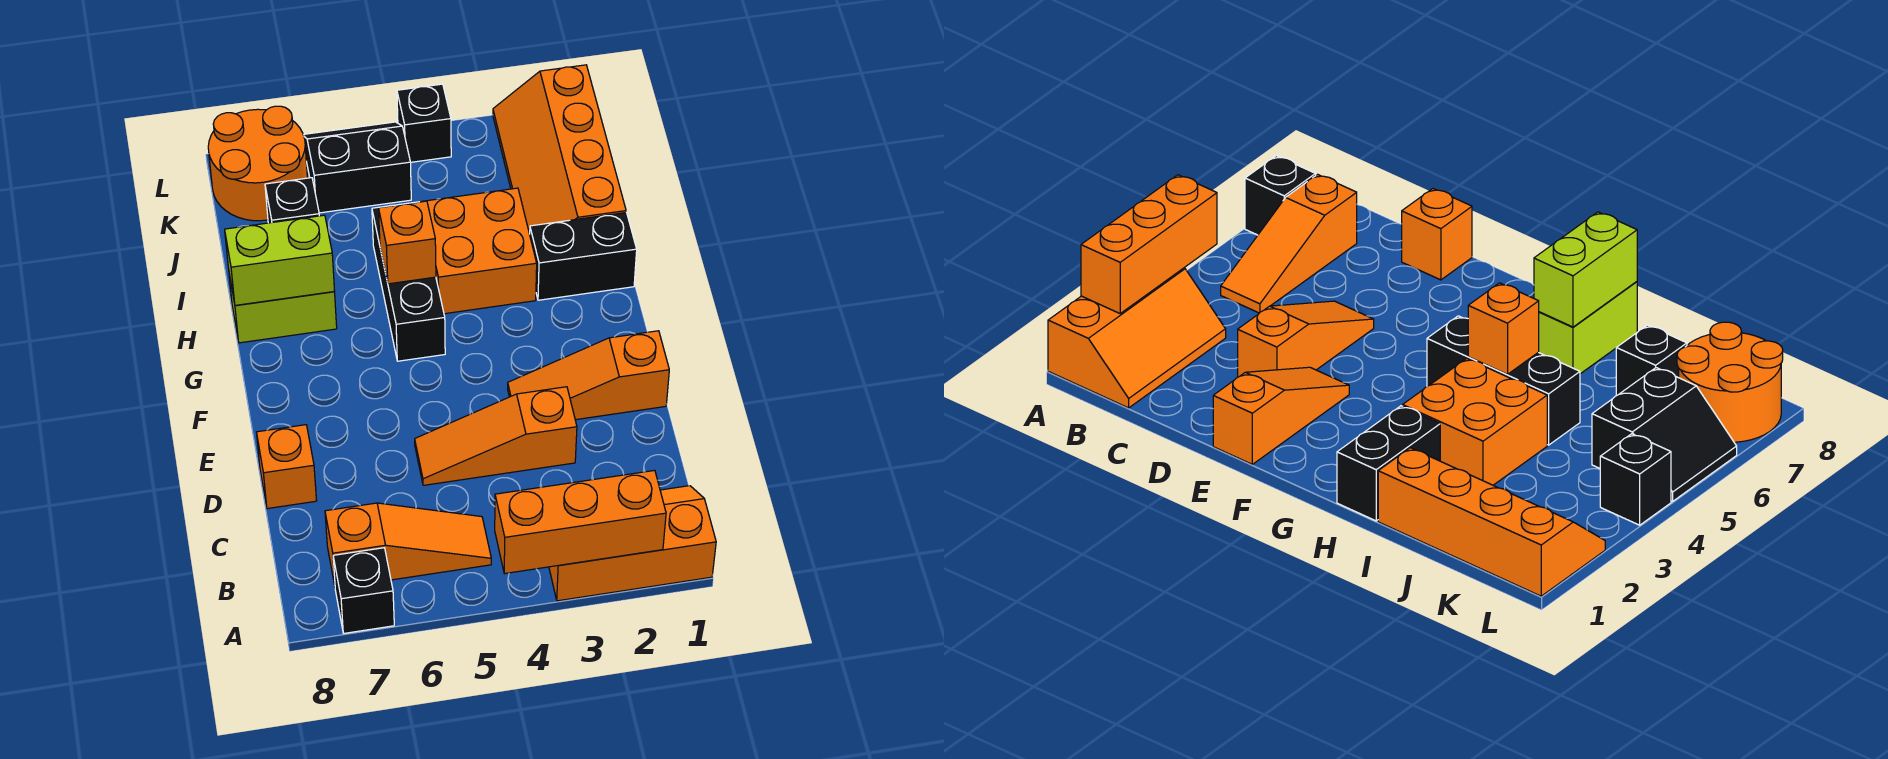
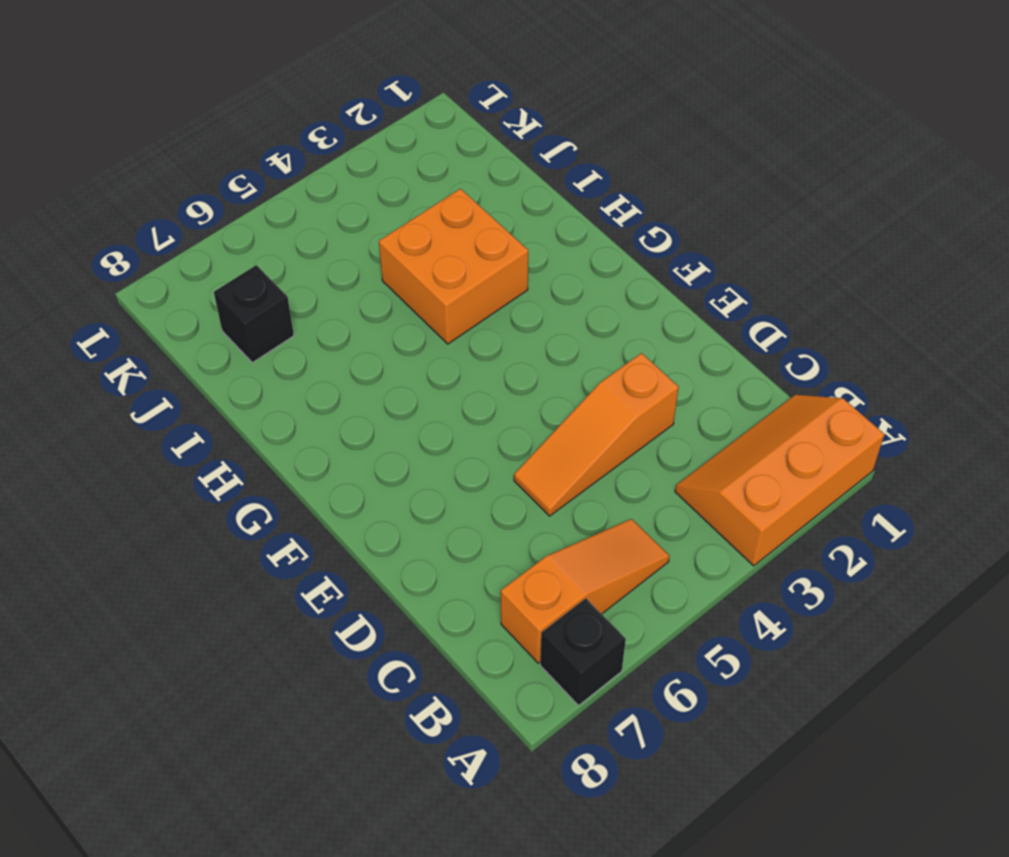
none -> orange brick D8 level 1
none -> orange slope E1:E3 level 1 top 1
none -> black brick G5:I5 level 1

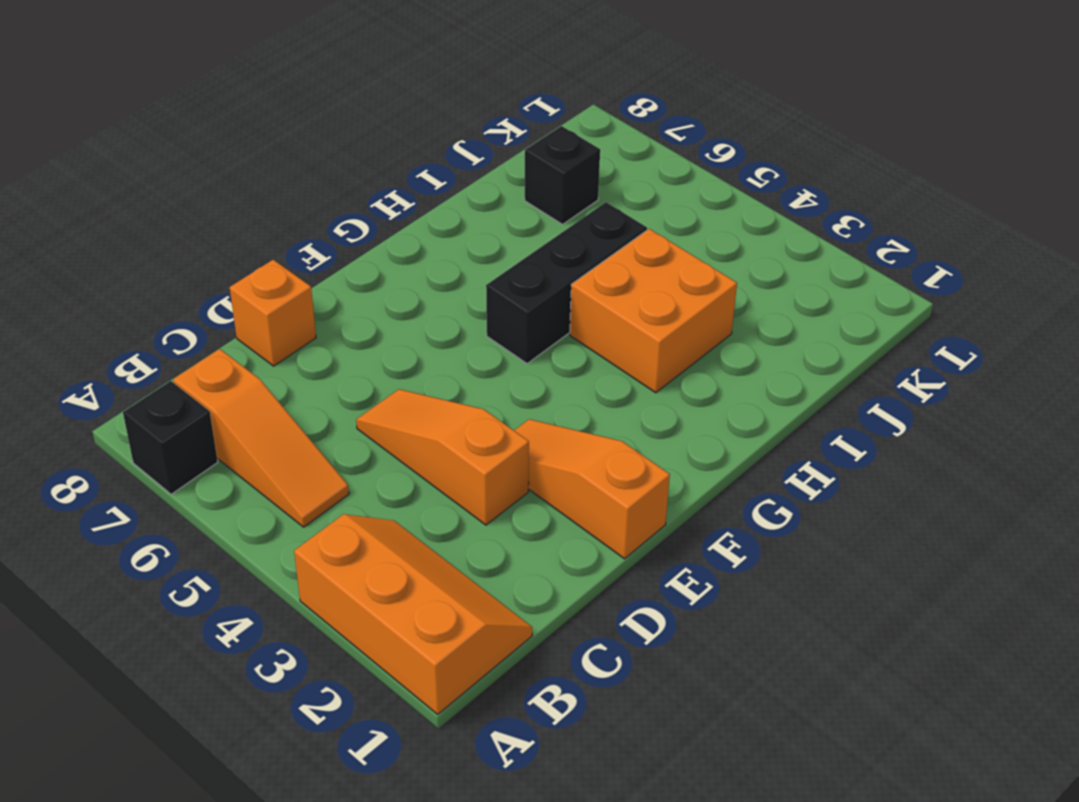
none -> black brick H1:H2 level 1
none -> lime brick H7:H8 level 1
none -> orange slope I1:L2 level 1 top 1

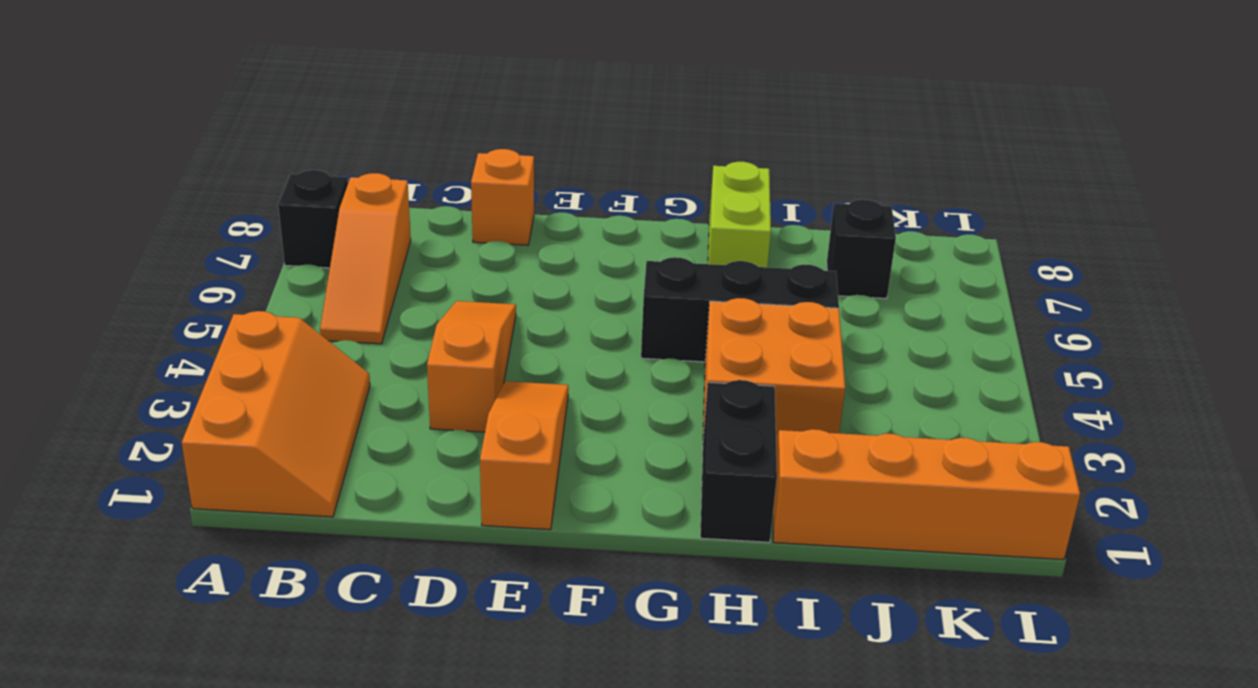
none -> black slope K5:L6 level 1 top K
none -> orange round brick K7:L8 level 1
none -> black brick L4 level 1

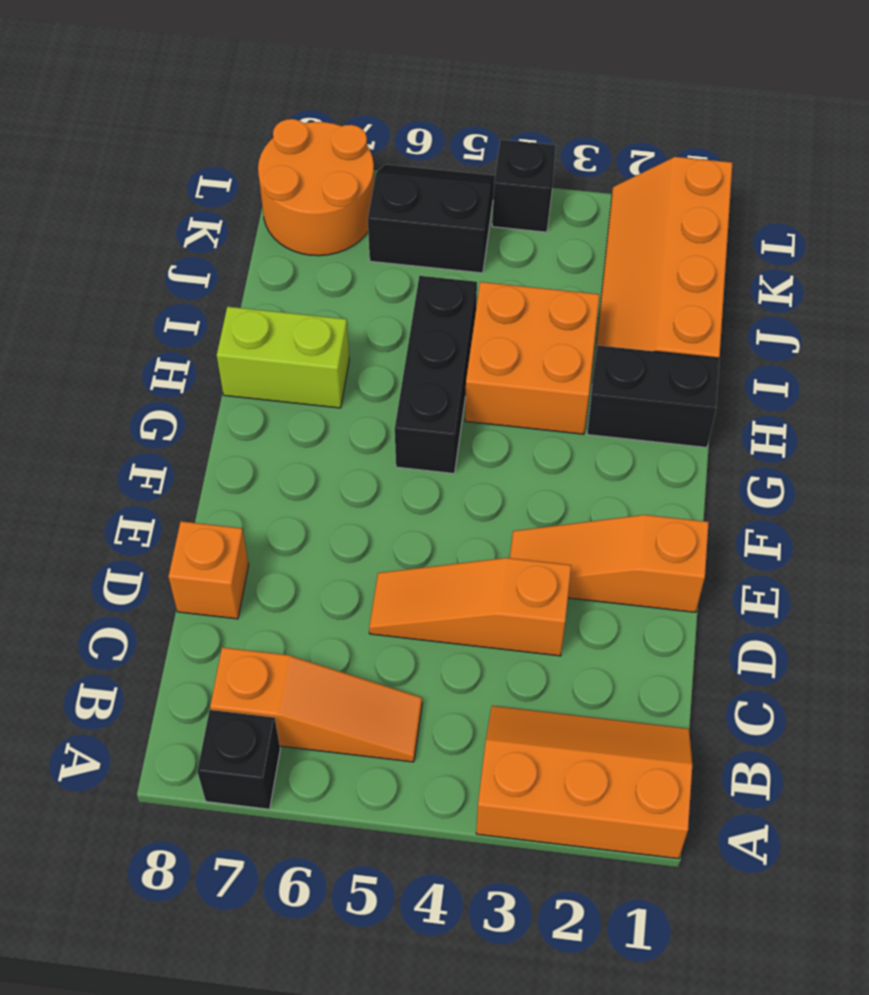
none -> black brick J7 level 1
none -> orange brick A2:A4 level 2
none -> orange brick H5 level 2

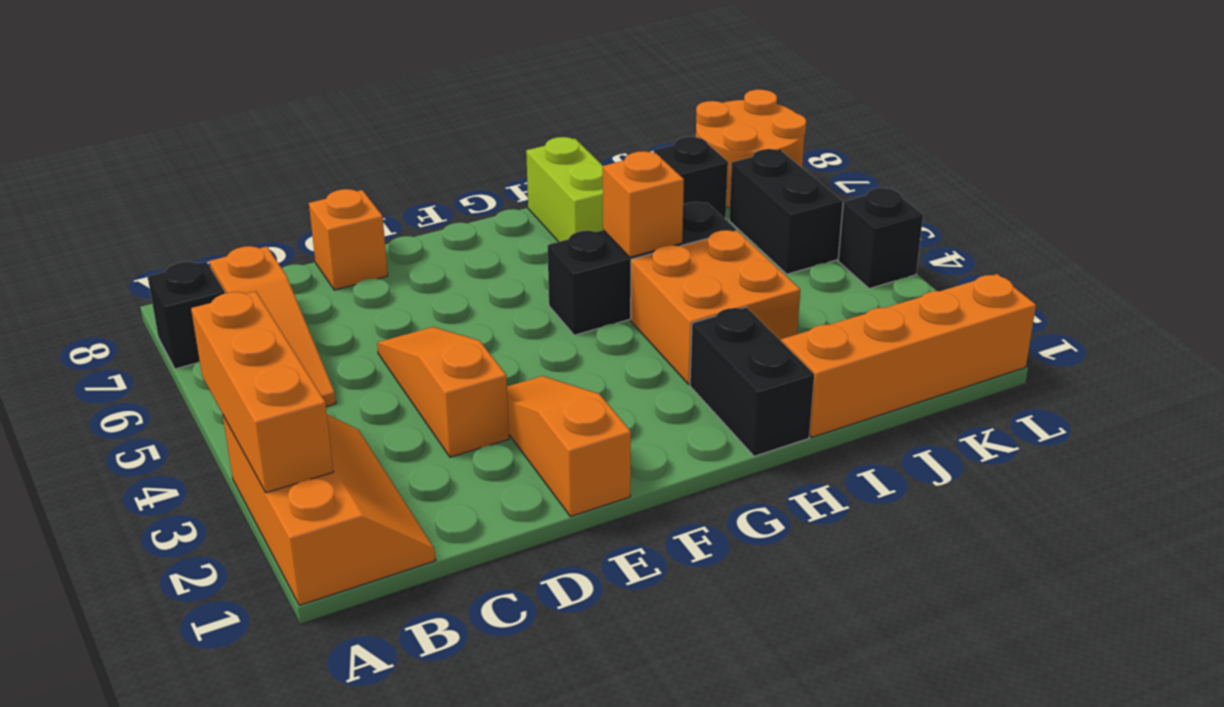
none -> lime brick H7:H8 level 2

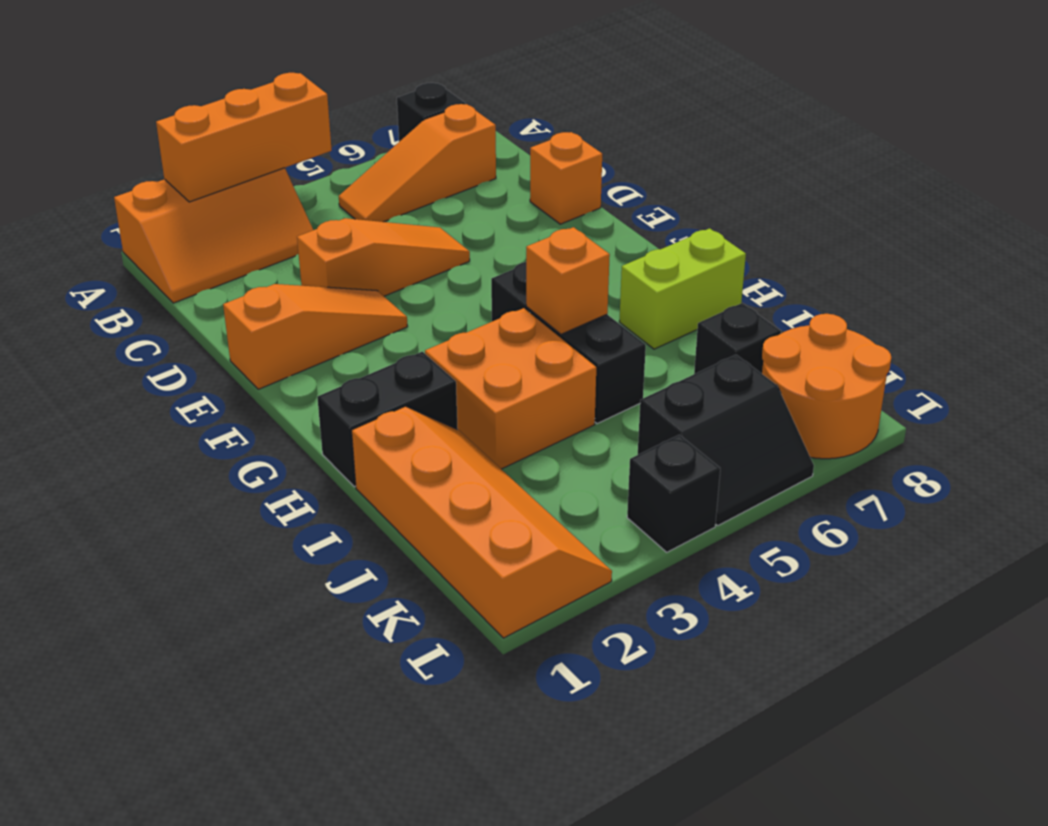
none -> lime brick H7:H8 level 2

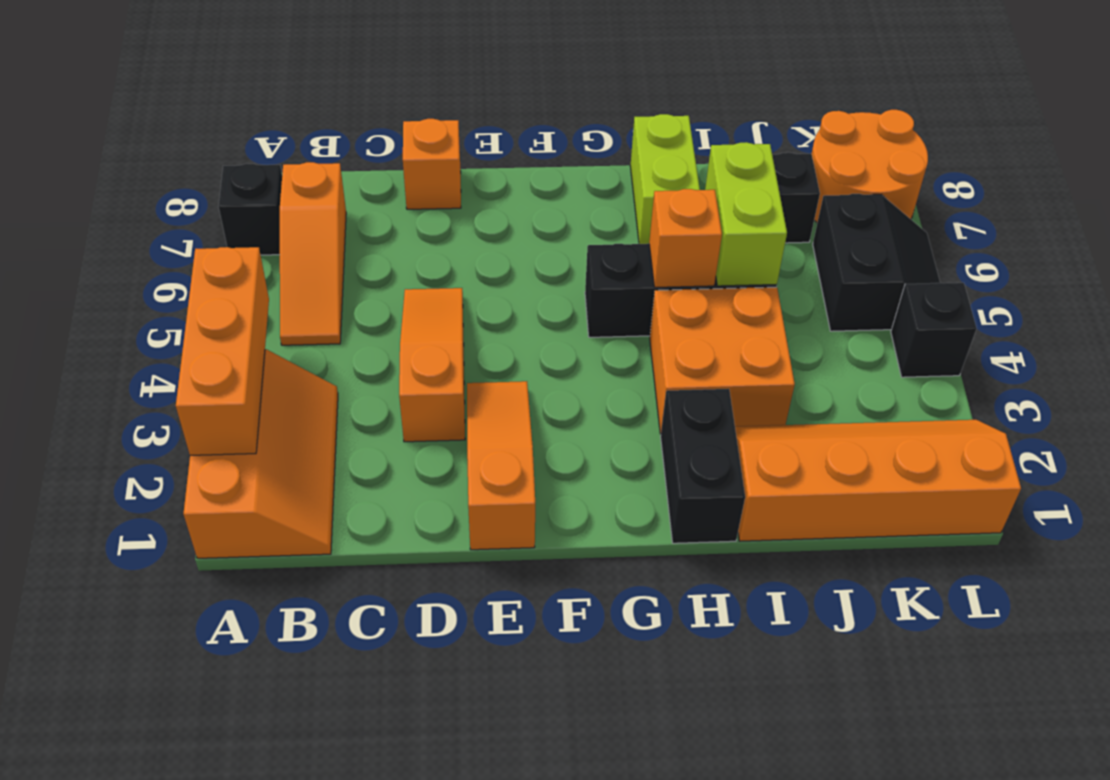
lime brick I5:I6 level 2 -> lime brick H7:H8 level 2

